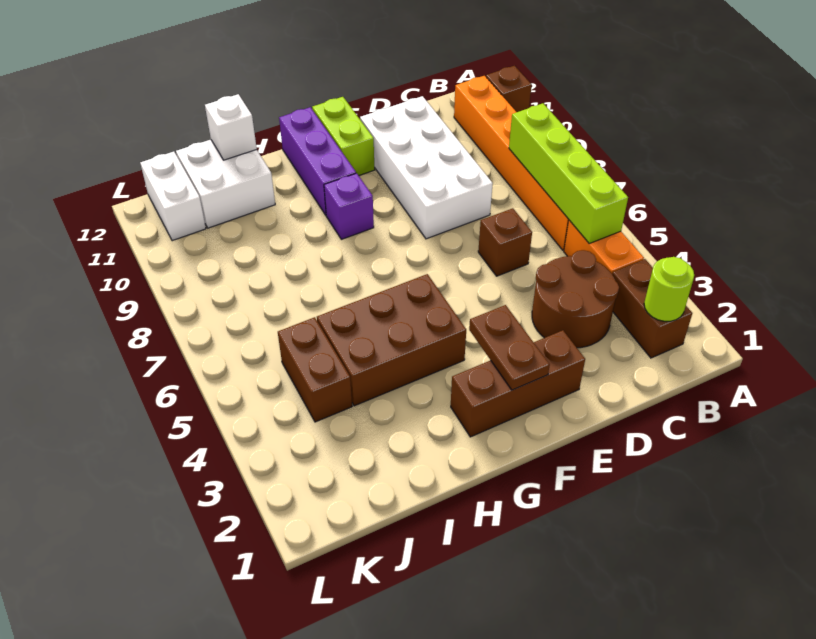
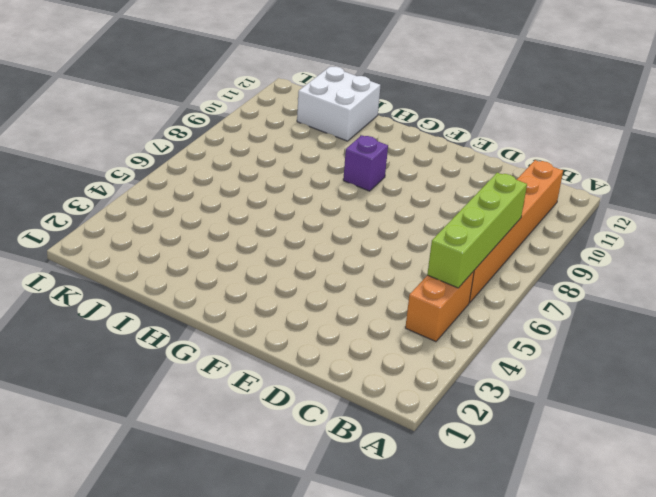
none -> brown brick A11 level 1
none -> brown brick B2:B3 level 1
none -> brown round brick C3:D4 level 1

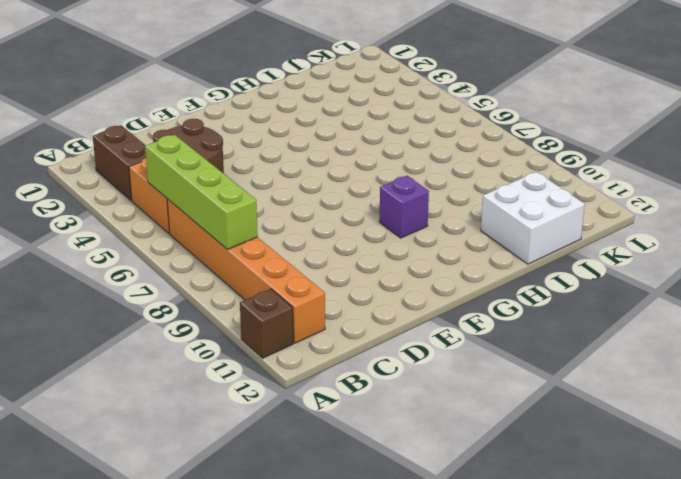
none -> brown brick D6 level 1
none -> white brick D8:E11 level 1
none -> brown brick E2:G2 level 1

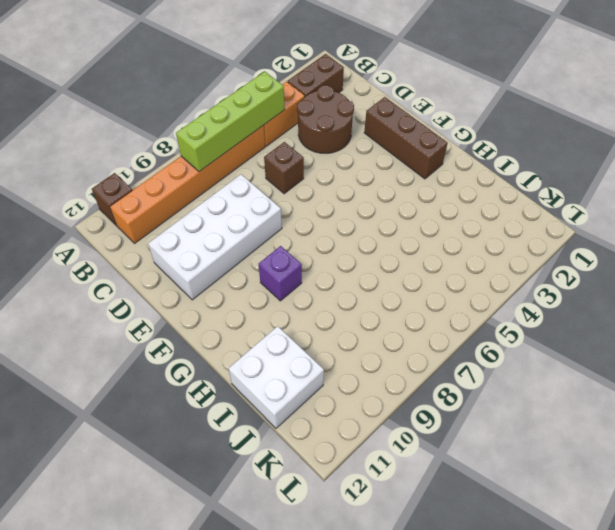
none -> lime brick F11:F12 level 1
none -> brown brick G4:I5 level 1
none -> purple brick G10:G12 level 1

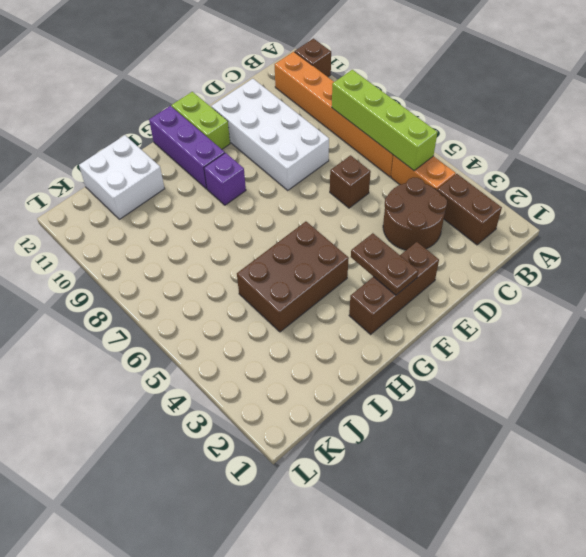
none -> brown brick J4:J5 level 1
none -> white brick K11:K12 level 1
none -> lime round brick B2 level 2

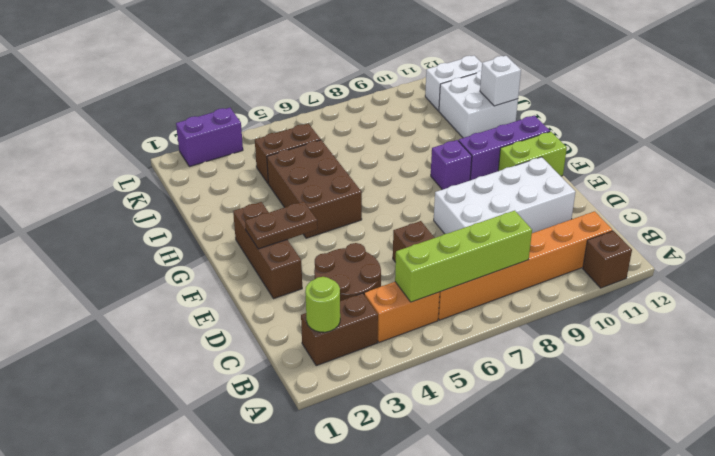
purple brick L2:L3 level 1 -> none

